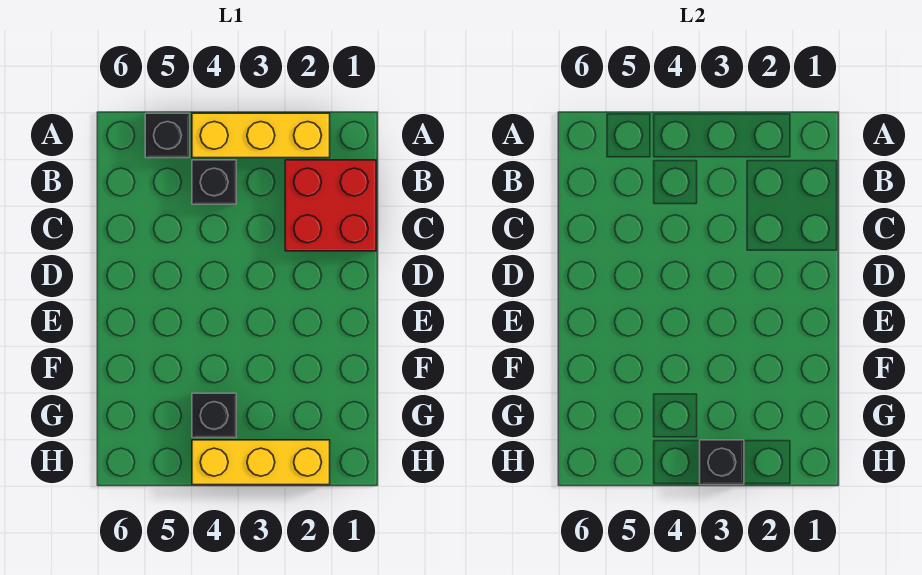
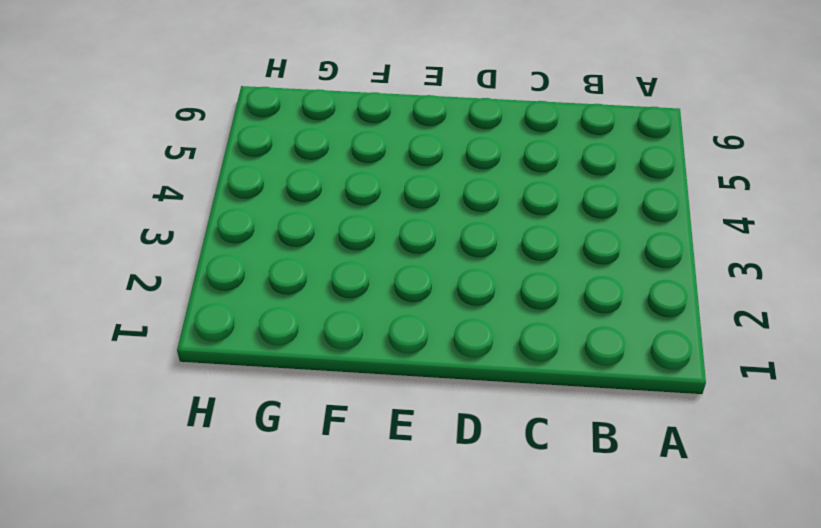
none -> yellow brick A2:A4 level 1
none -> black brick A5 level 1

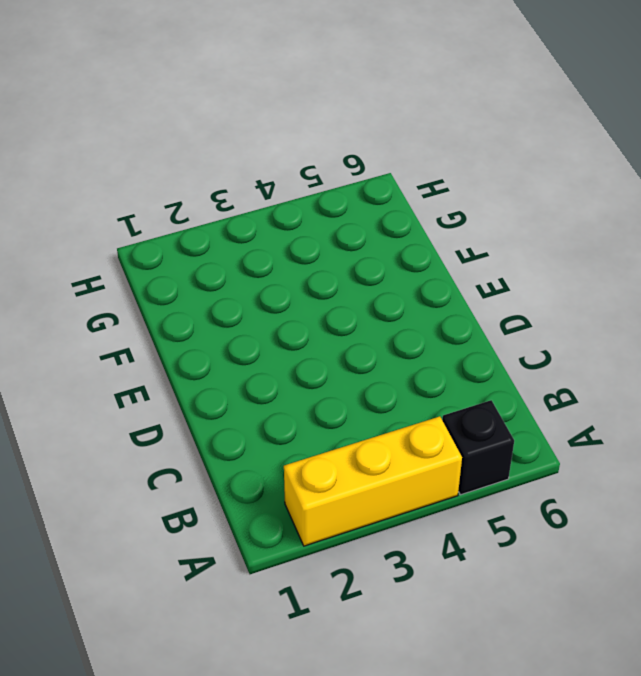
none -> red brick B1:C2 level 1
none -> black brick B4 level 1

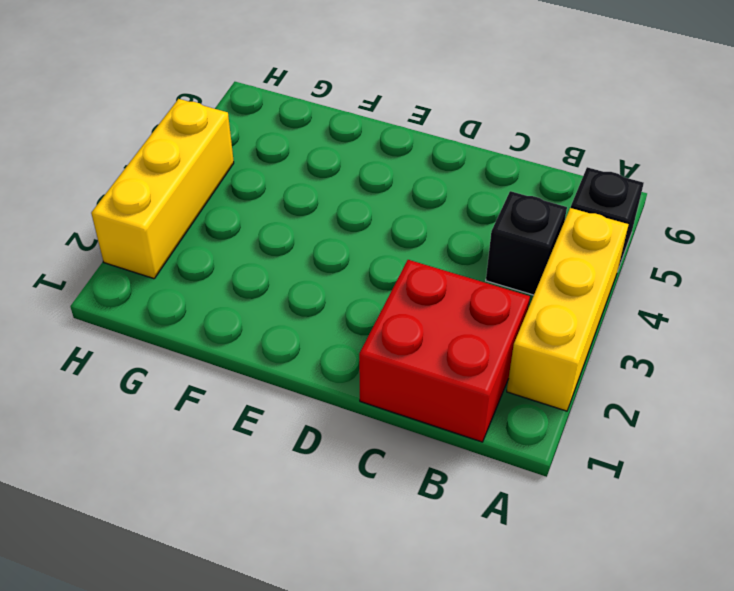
none -> black brick G4 level 1
none -> black brick H3 level 2

